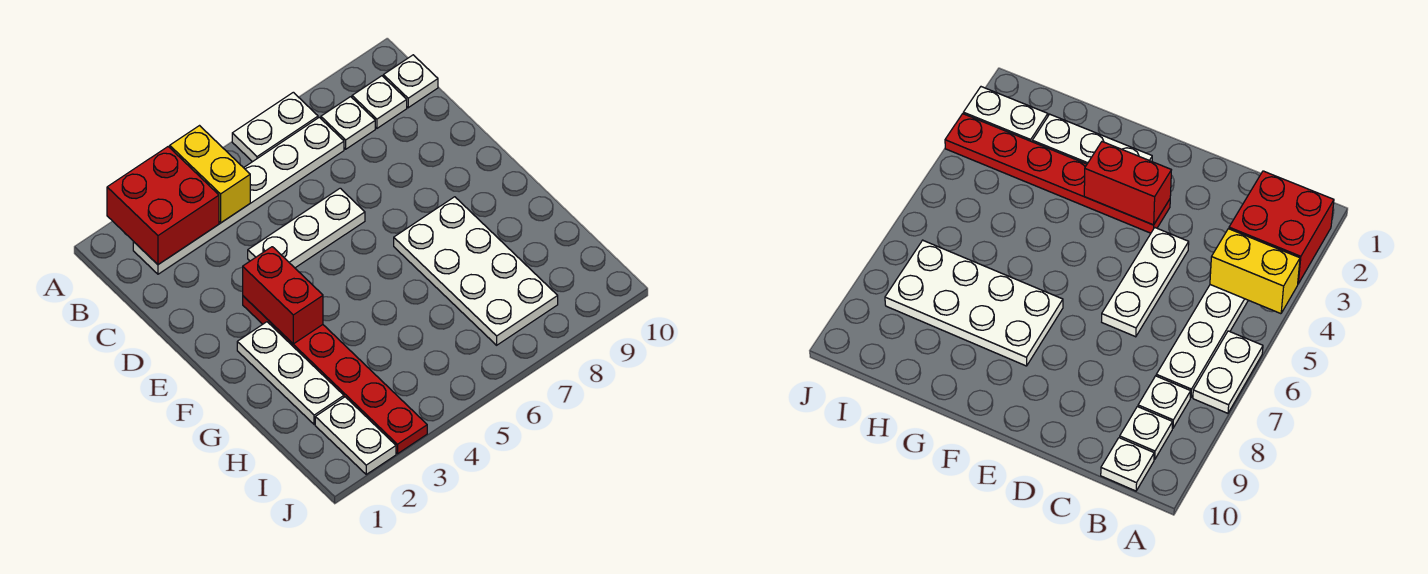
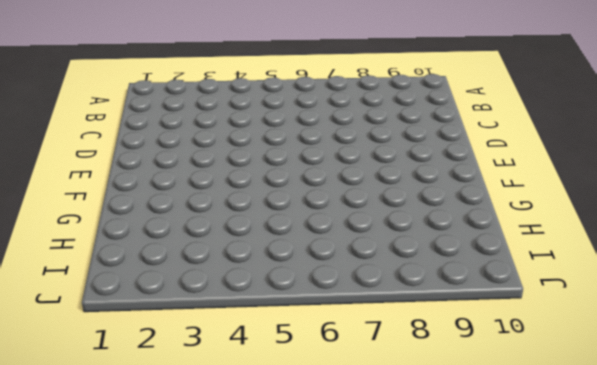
none -> white plate A6:A7 level 1
none -> white plate B2:B7 level 1
none -> white plate B8 level 1

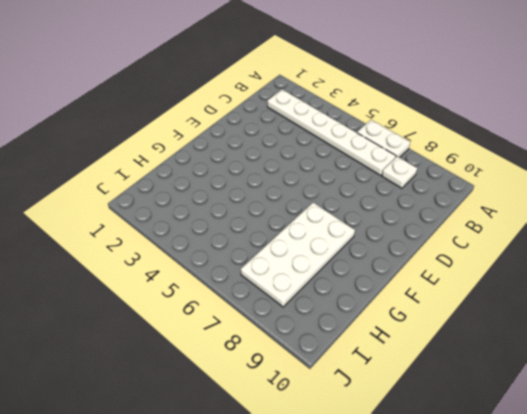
none -> white plate B9 level 1
none -> white plate B10 level 1
none -> white plate D4:D6 level 1

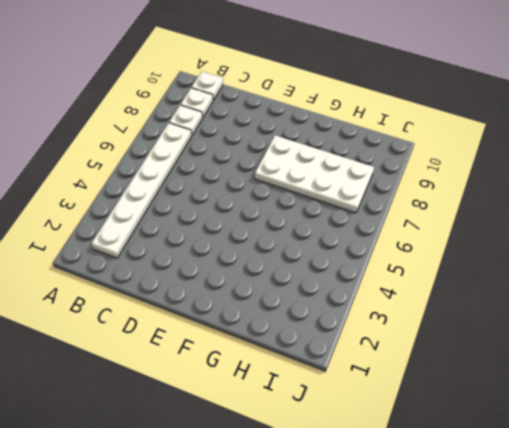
none -> white plate A6:A7 level 1
none -> white plate D4:D6 level 1
none -> red plate E3:J3 level 1

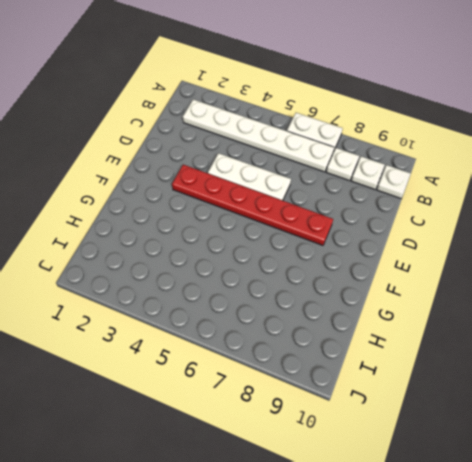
red plate E3:E8 level 1 -> red plate E3:J3 level 1
none -> white plate F2:H2 level 1
none -> white plate F7:I8 level 1
none -> white plate I2:J2 level 1

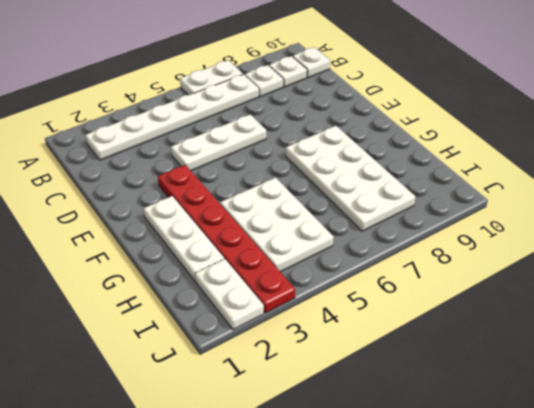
white plate G4:I5 level 1 -> none
none -> red brick A2:B3 level 2
none -> yellow brick A4:B4 level 2
none -> red brick E3:F3 level 2

